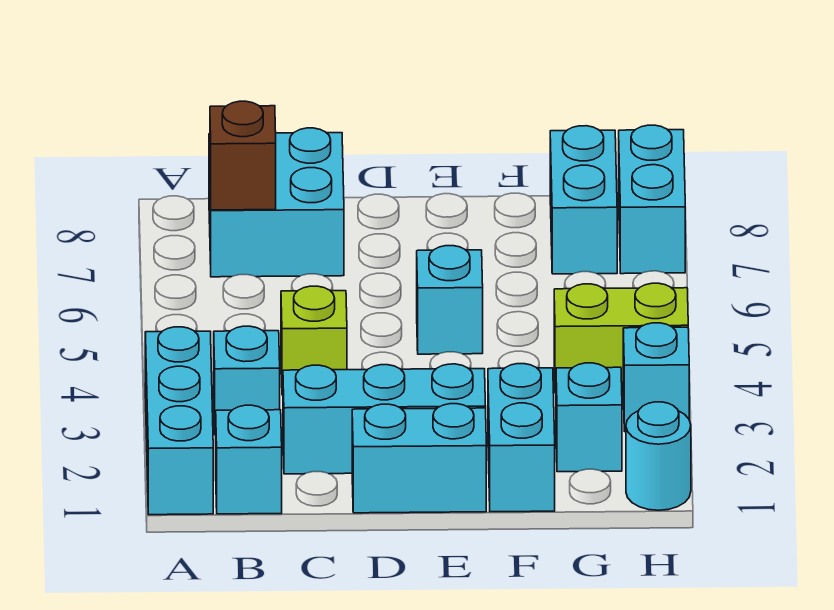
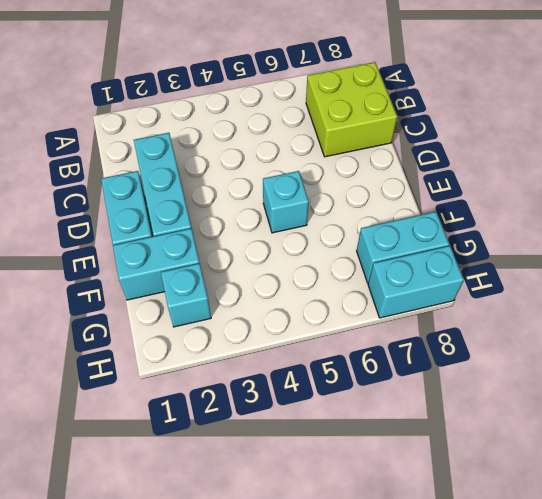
lime brick B7:C8 level 1 -> cyan brick B7:C8 level 1
none -> cyan brick A1:A3 level 1
none -> cyan brick B1 level 1
none -> cyan brick B3 level 1

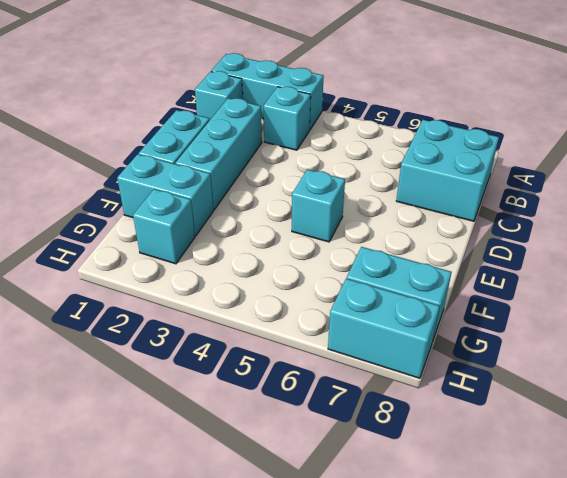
none -> lime brick C4 level 1
none -> lime brick G4:H4 level 1
none -> cyan round brick H1 level 1

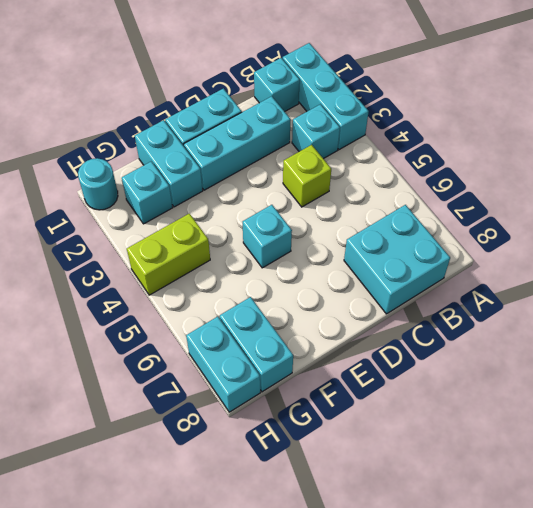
none -> cyan brick H3 level 1
none -> brown brick B7 level 2

